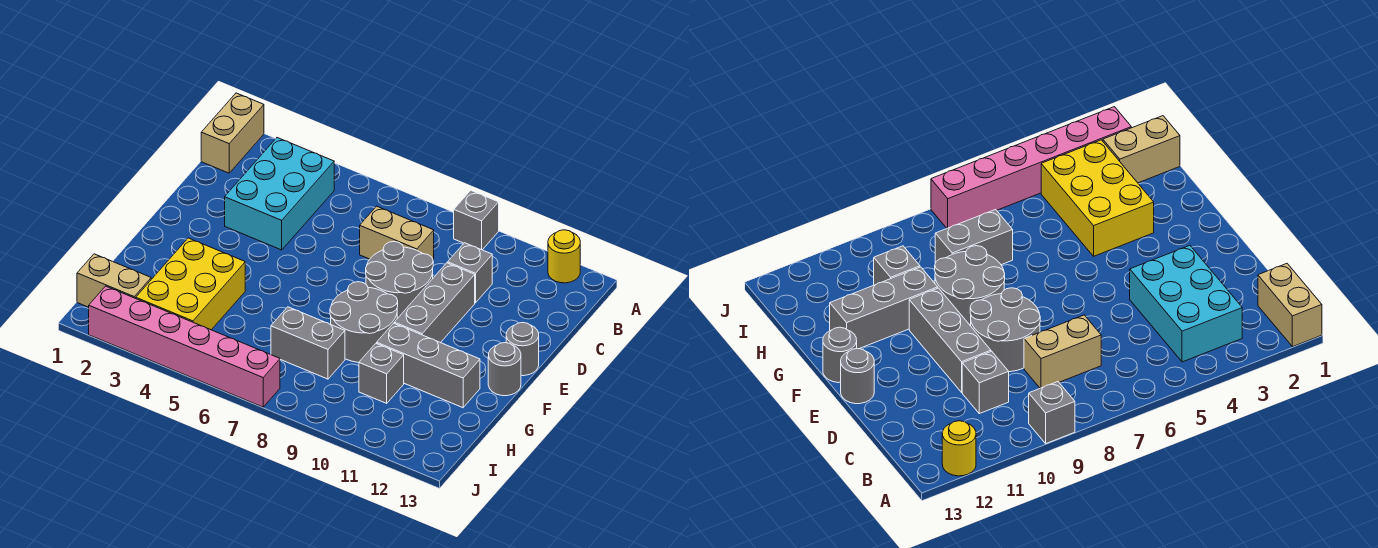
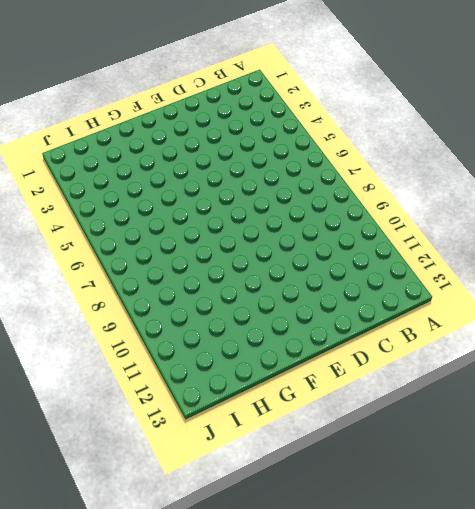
none -> tan brick A1:B1 level 1
none -> grey brick A9 level 1
none -> yellow round brick A12 level 1

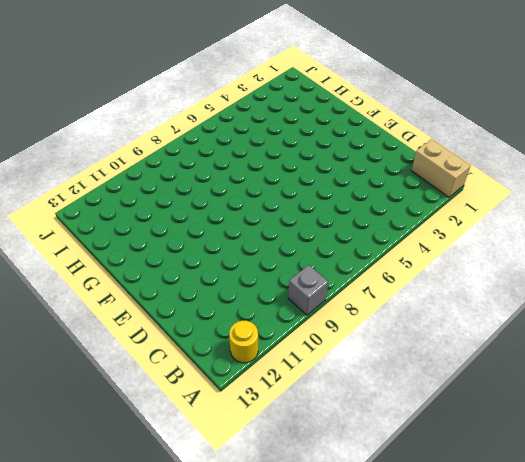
none -> cyan brick B3:D4 level 1
none -> tan brick C7:C8 level 1
none -> grey brick C10 level 1

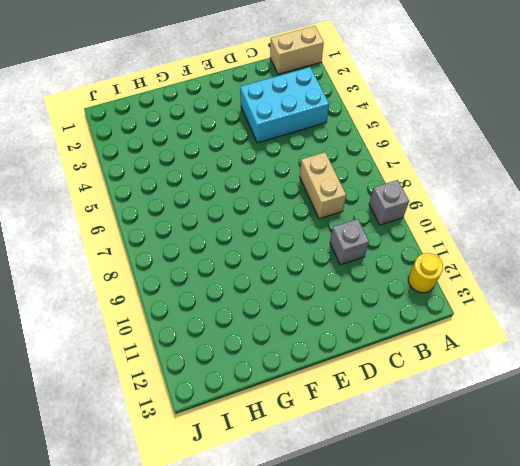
none -> grey round brick D8:E9 level 1
none -> grey brick D10:F10 level 1
none -> grey round brick E13 level 1

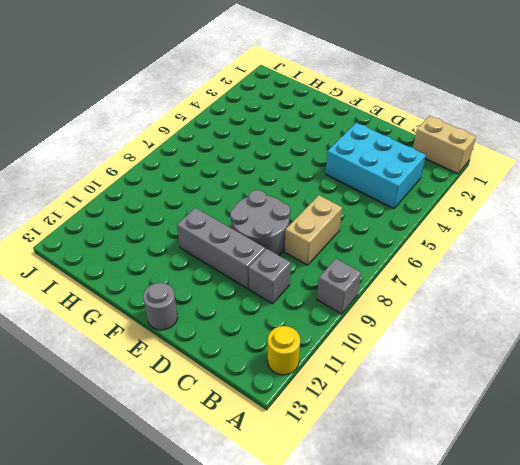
none -> grey round brick F8:G9 level 1
none -> grey round brick F13 level 1
none -> yellow brick G3:I4 level 1

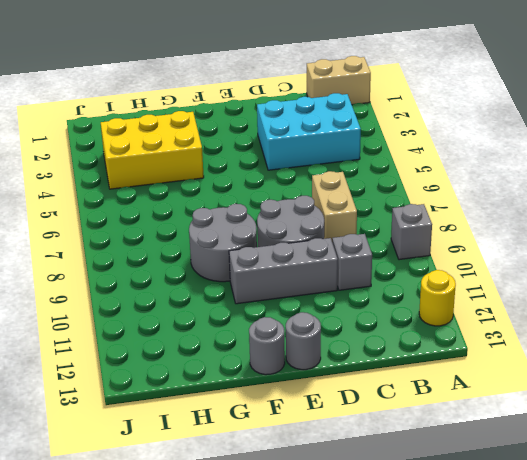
none -> grey brick G10:G12 level 1
none -> grey brick H7:H8 level 1
none -> grey brick H10 level 1

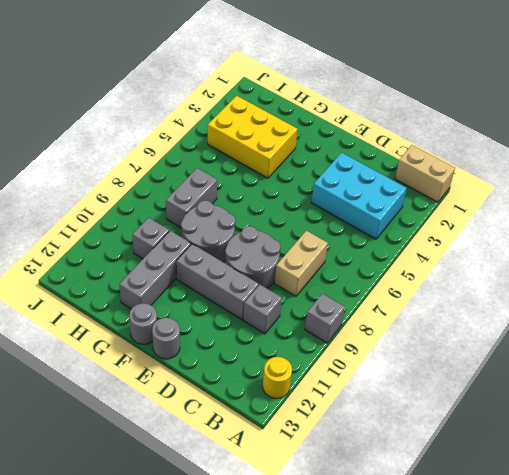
none -> tan brick I1:I2 level 1
none -> pink brick J2:J7 level 1

